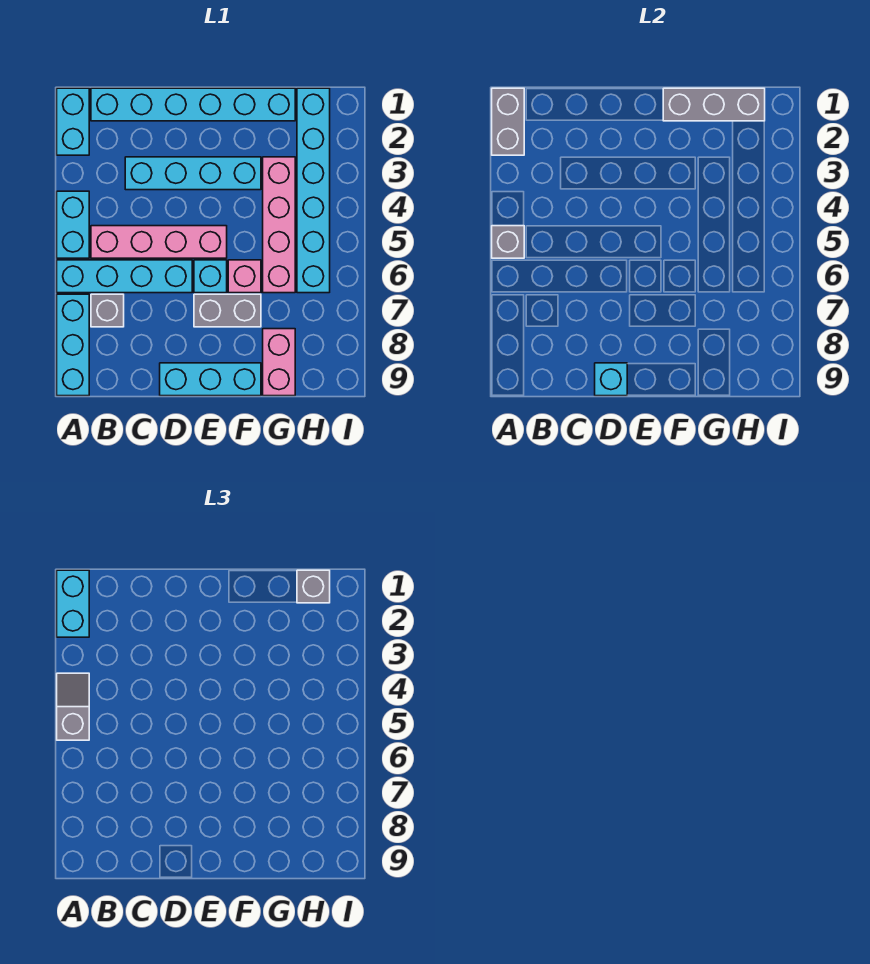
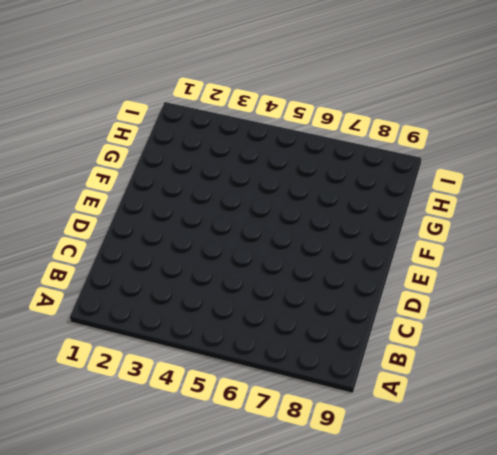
none -> cyan brick A1:A2 level 1
none -> cyan brick A4:A5 level 1
none -> cyan brick A6:D6 level 1

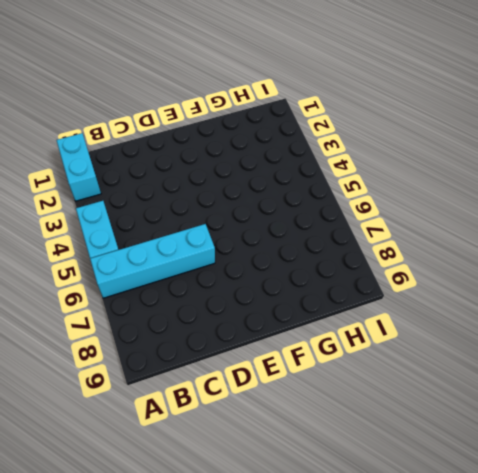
none -> cyan brick A7:A9 level 1
none -> cyan brick B1:G1 level 1
none -> pink brick B5:E5 level 1

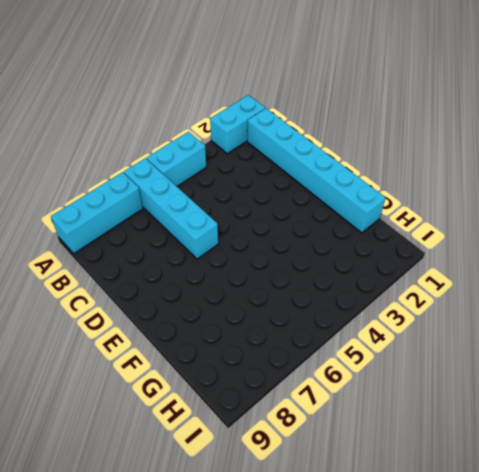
none -> pink brick B5:E5 level 1
none -> grey brick B7 level 1
none -> cyan brick C3:F3 level 1

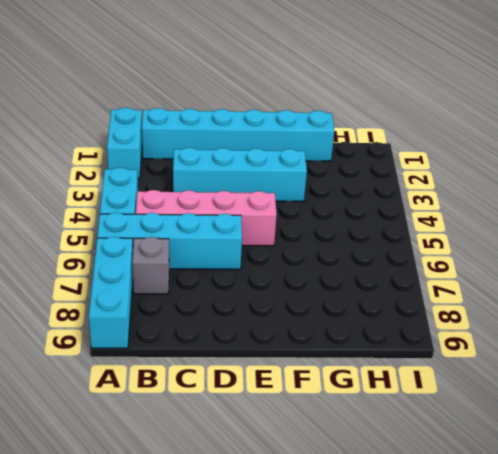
none -> cyan brick D9:F9 level 1
none -> cyan brick E6 level 1
none -> grey brick E7:F7 level 1

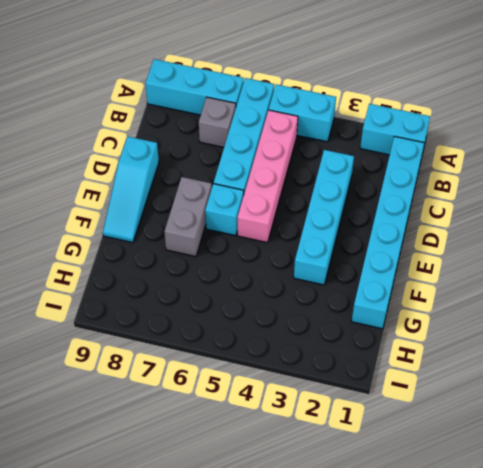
cyan slope D9:F9 level 1 top D -> cyan brick D9:F9 level 1
none -> pink brick F6 level 1
none -> pink brick G3:G6 level 1
none -> pink brick G8:G9 level 1

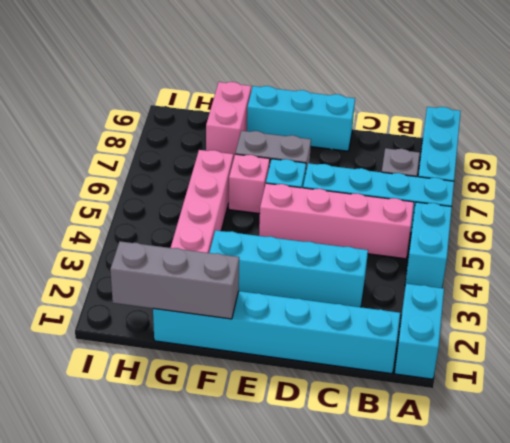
none -> cyan brick H1:H6 level 1
none -> grey brick A1:A2 level 2
none -> grey brick A5 level 2

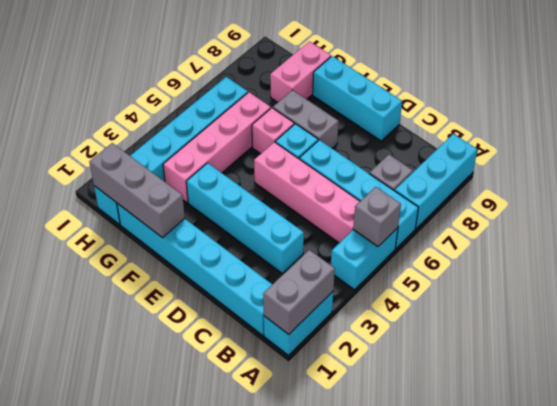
none -> cyan brick D9 level 2
none -> cyan brick A1:A2 level 3
none -> grey slope A4:A5 level 3 top 5

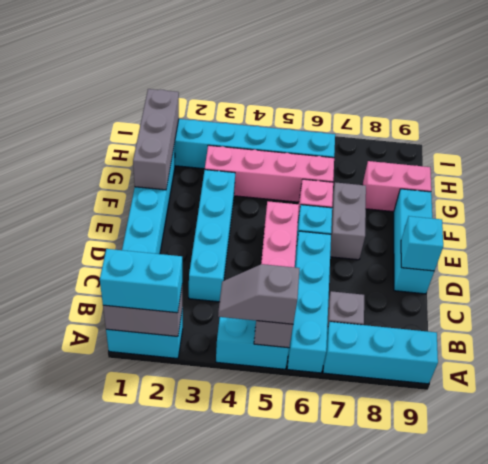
none -> grey brick H1 level 3

